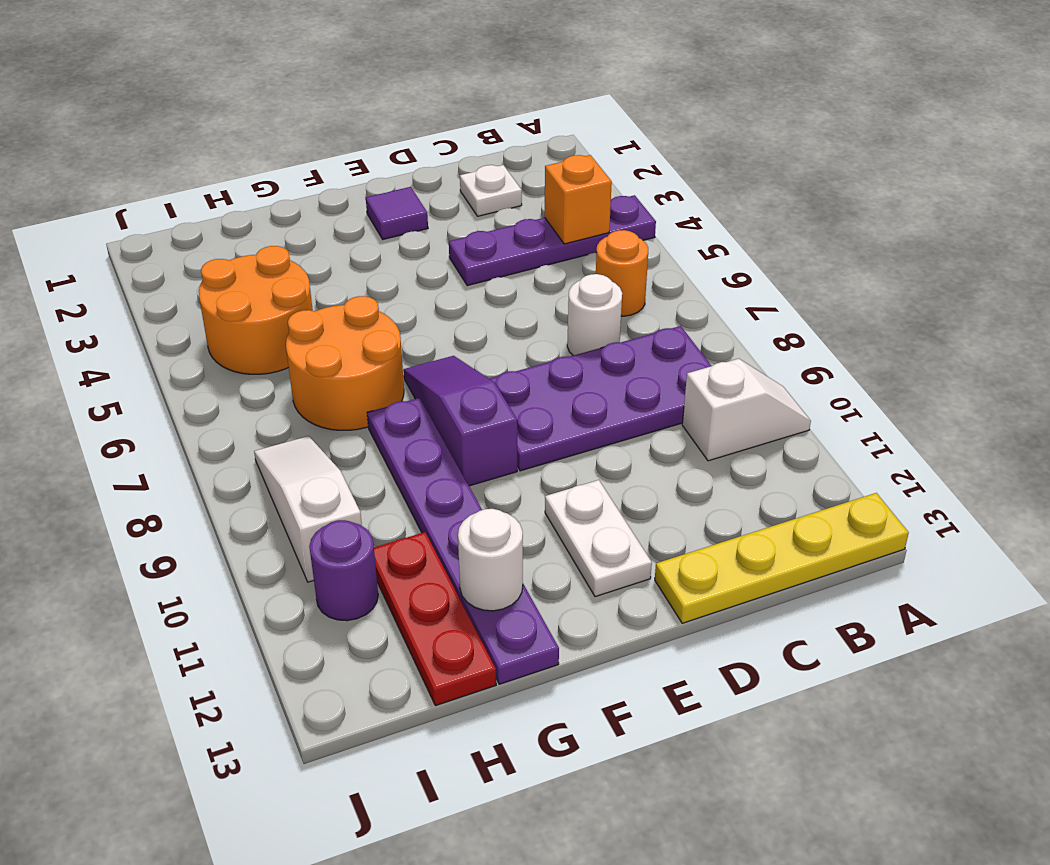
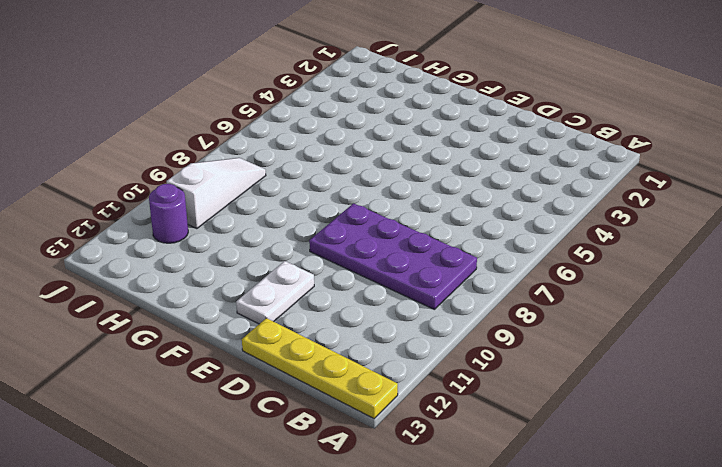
none -> purple plate A4:D4 level 1
none -> white slope A10:B10 level 1 top B
none -> orange round brick B6 level 1

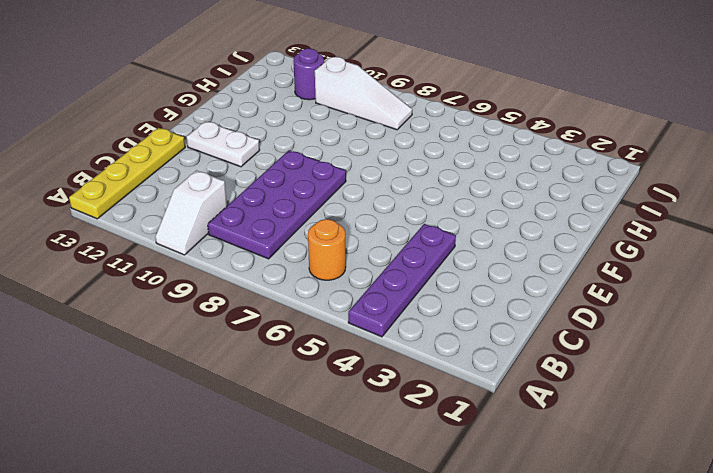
none -> white plate C2 level 1
none -> white round brick C7 level 1
none -> purple tile E2 level 1

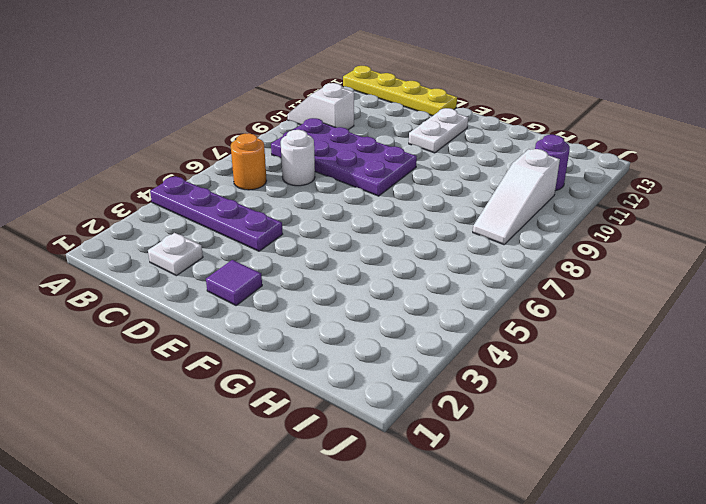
none -> purple slope F7:F9 level 1 top 9
none -> orange round brick G6:H7 level 1
none -> purple plate G8:G13 level 1

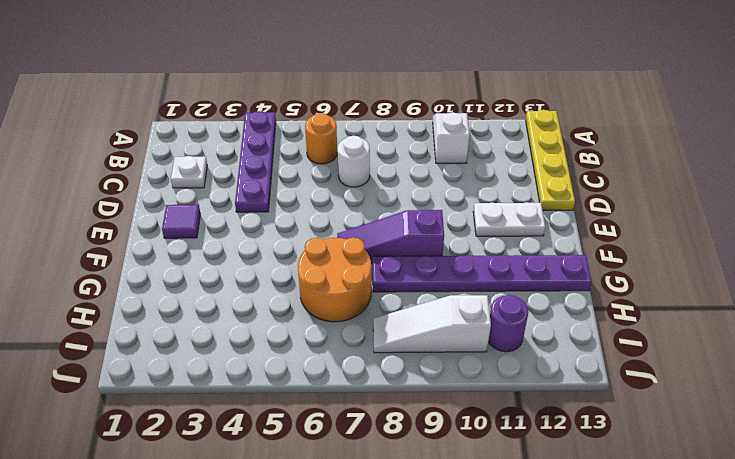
none -> purple plate B8:E9 level 1
none -> orange round brick H4:I5 level 1
none -> red plate H11:H13 level 1

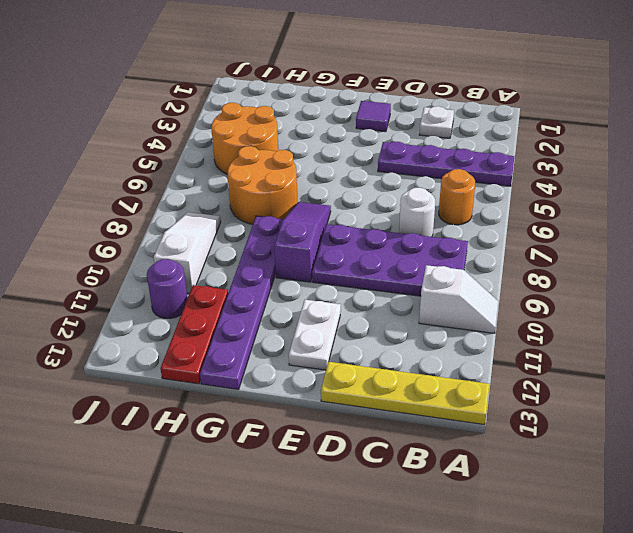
none -> orange brick B4 level 2
none -> white round brick G12 level 2

